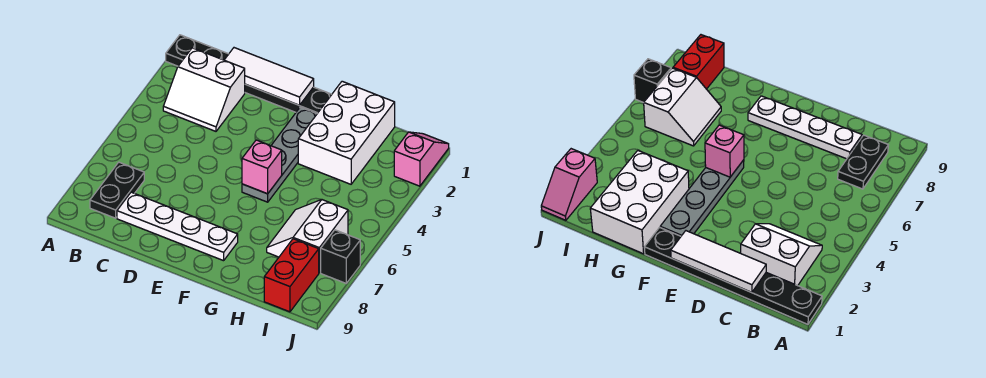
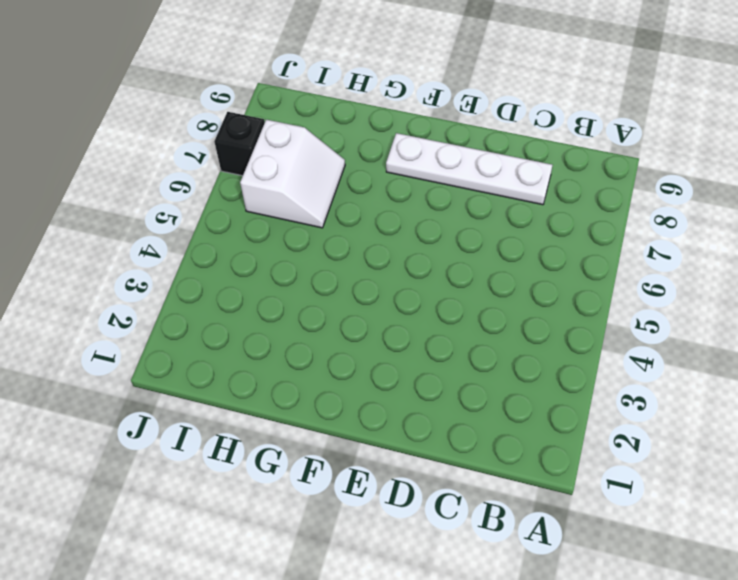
none -> black plate A1:F1 level 1
none -> white slope B2:C3 level 1 top 2
none -> black plate B7:B8 level 1

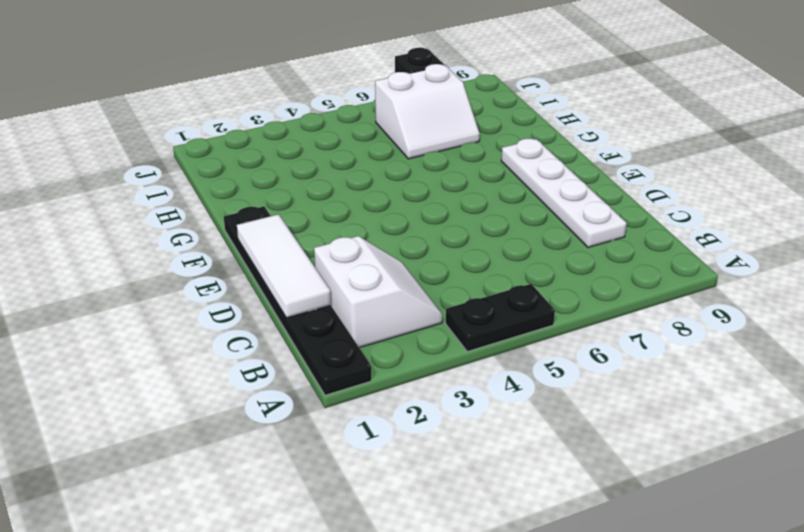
black plate A4:A5 level 1 -> black plate B7:B8 level 1
none -> grey plate F2:F5 level 1
none -> white brick G1:H3 level 1
none -> red brick I8:I9 level 1

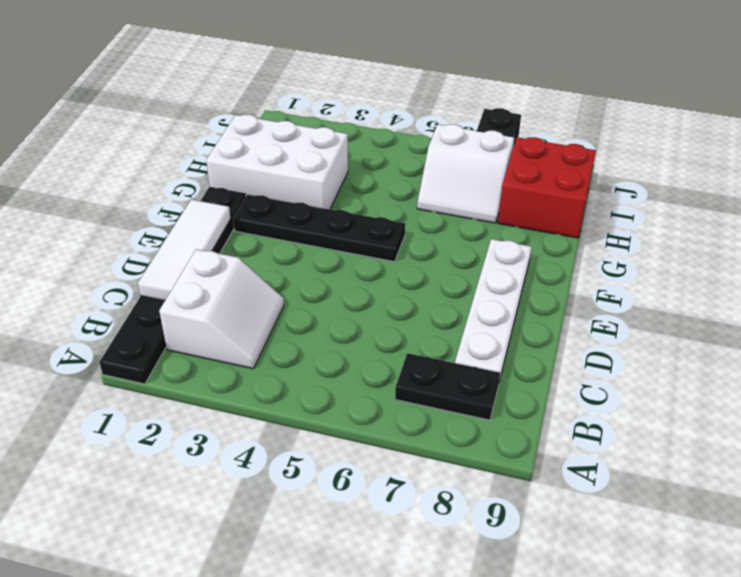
black plate F2:F5 level 1 -> grey plate F2:F5 level 1
red brick H8:I9 level 1 -> red brick I8:I9 level 1
none -> pink slope J1:J2 level 1 top 2
none -> pink brick F5 level 2

